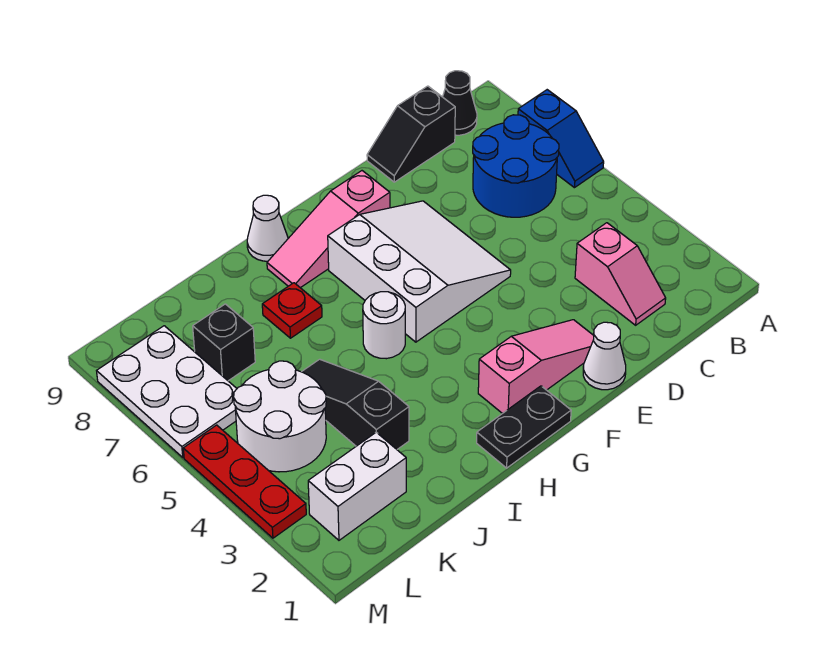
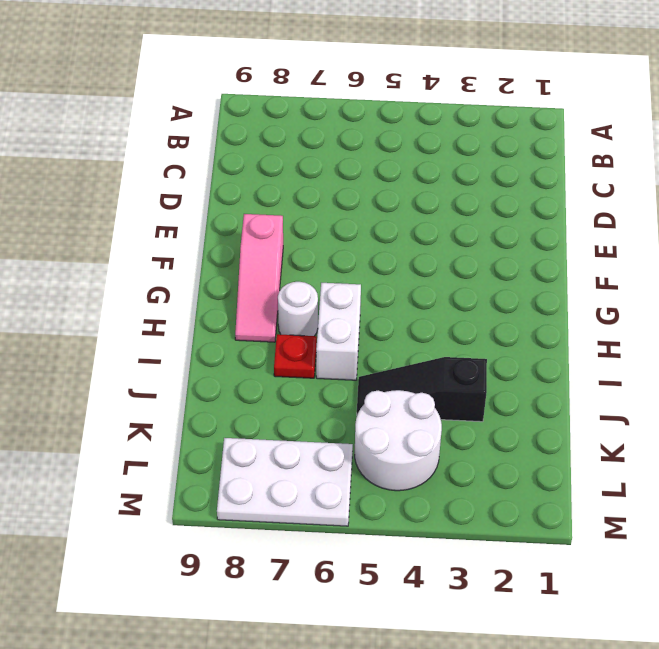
white brick H6:I6 level 1 -> white brick K2:L2 level 1
white round brick H7 level 1 -> white round brick H5 level 1
none -> blue slope A6:A7 level 1 top 7
none -> blue round brick B6:C7 level 1
none -> black cone B9 level 1

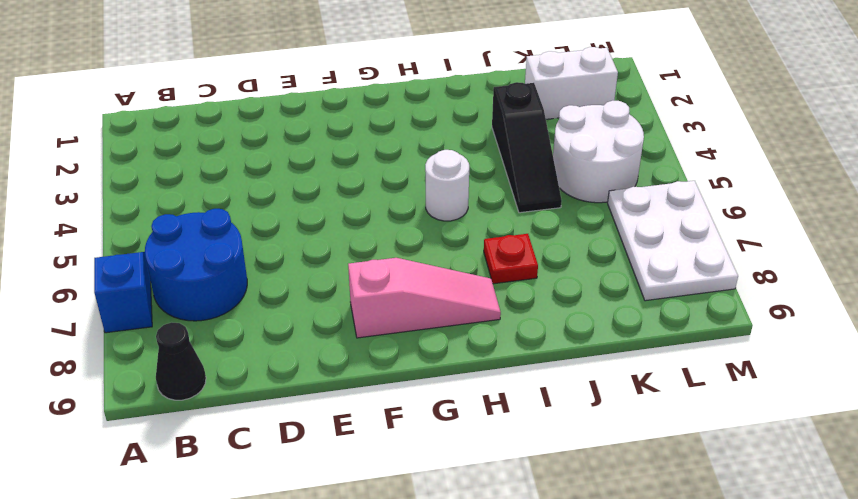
none -> pink slope C2:C3 level 1 top 3
none -> black slope C9:D9 level 1 top C
none -> white cone E1 level 1

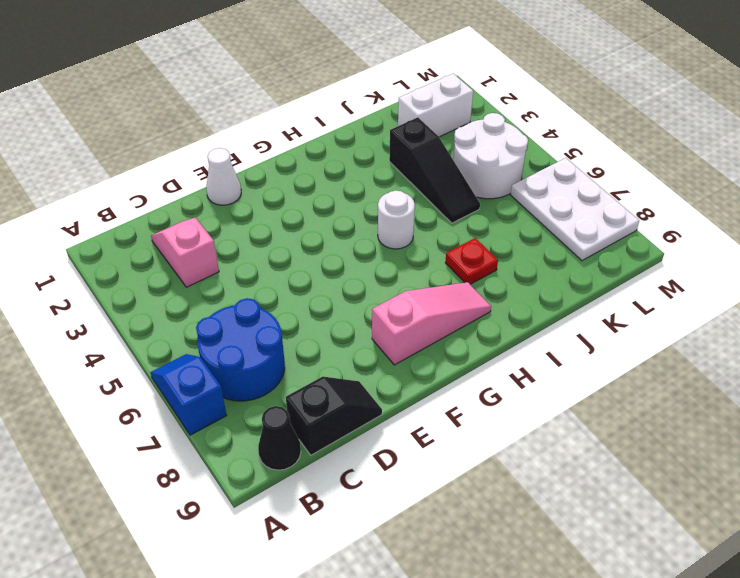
none -> pink slope E2:G2 level 1 top G
none -> white slope E5:G7 level 1 top G
none -> black plate G1:H1 level 1

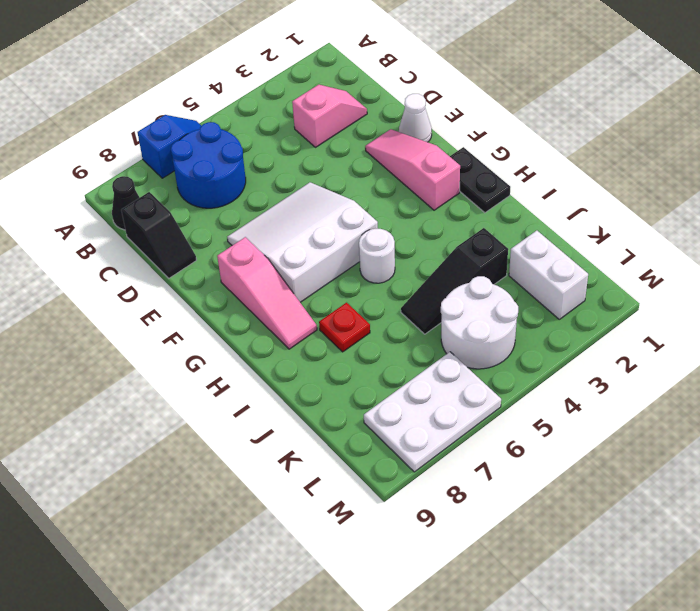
none -> white cone H9 level 1
none -> black brick K7 level 1
none -> red plate M3:M5 level 1

